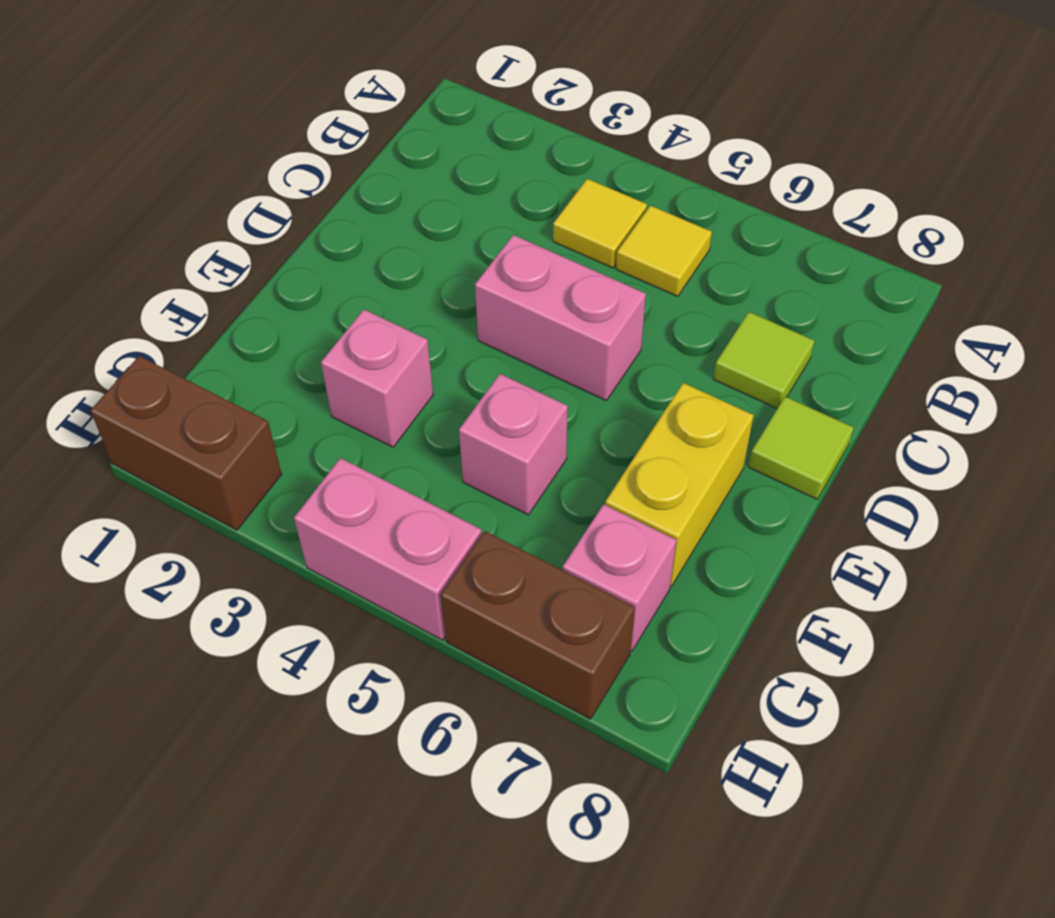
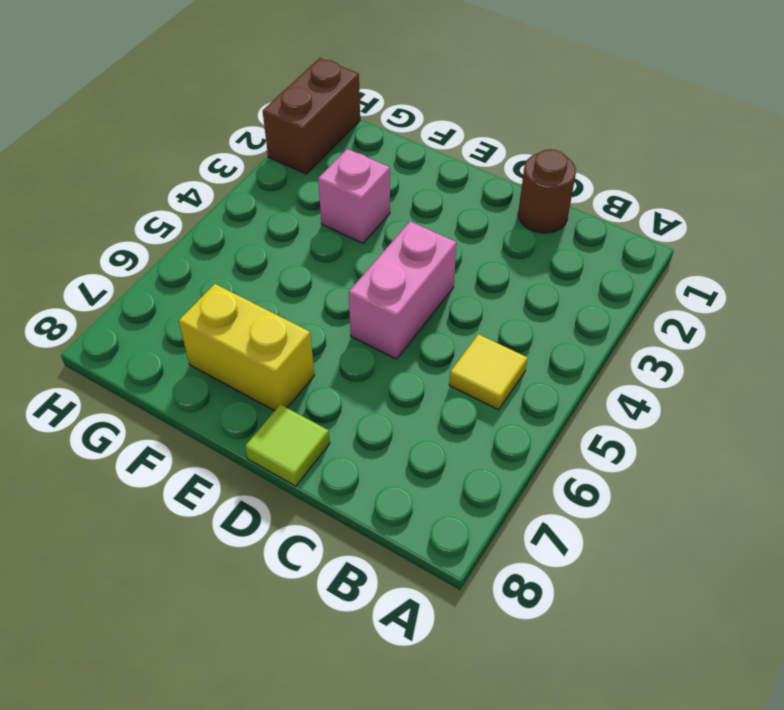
brown round brick C1 level 1 -> none
none -> yellow tile B4 level 1
none -> lime tile C7 level 1
none -> pink brick F5 level 1

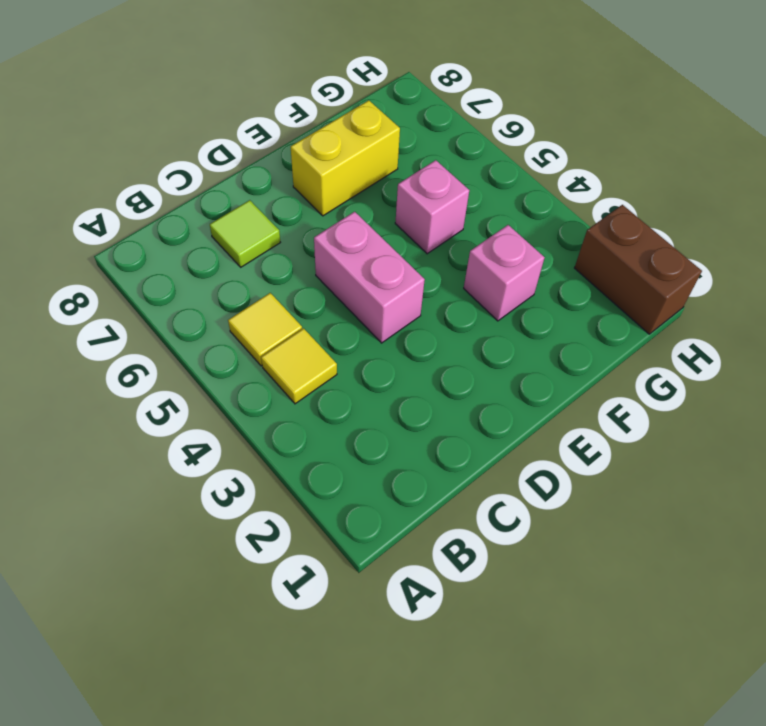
none -> lime tile D8 level 1
none -> pink brick G7 level 1
none -> pink brick H4:H5 level 1

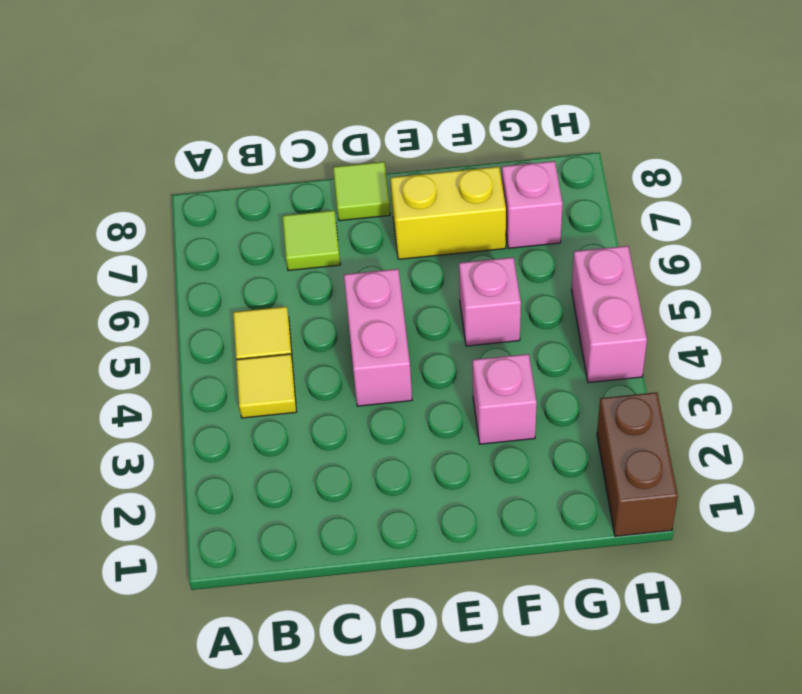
none -> brown brick H6:H7 level 1

